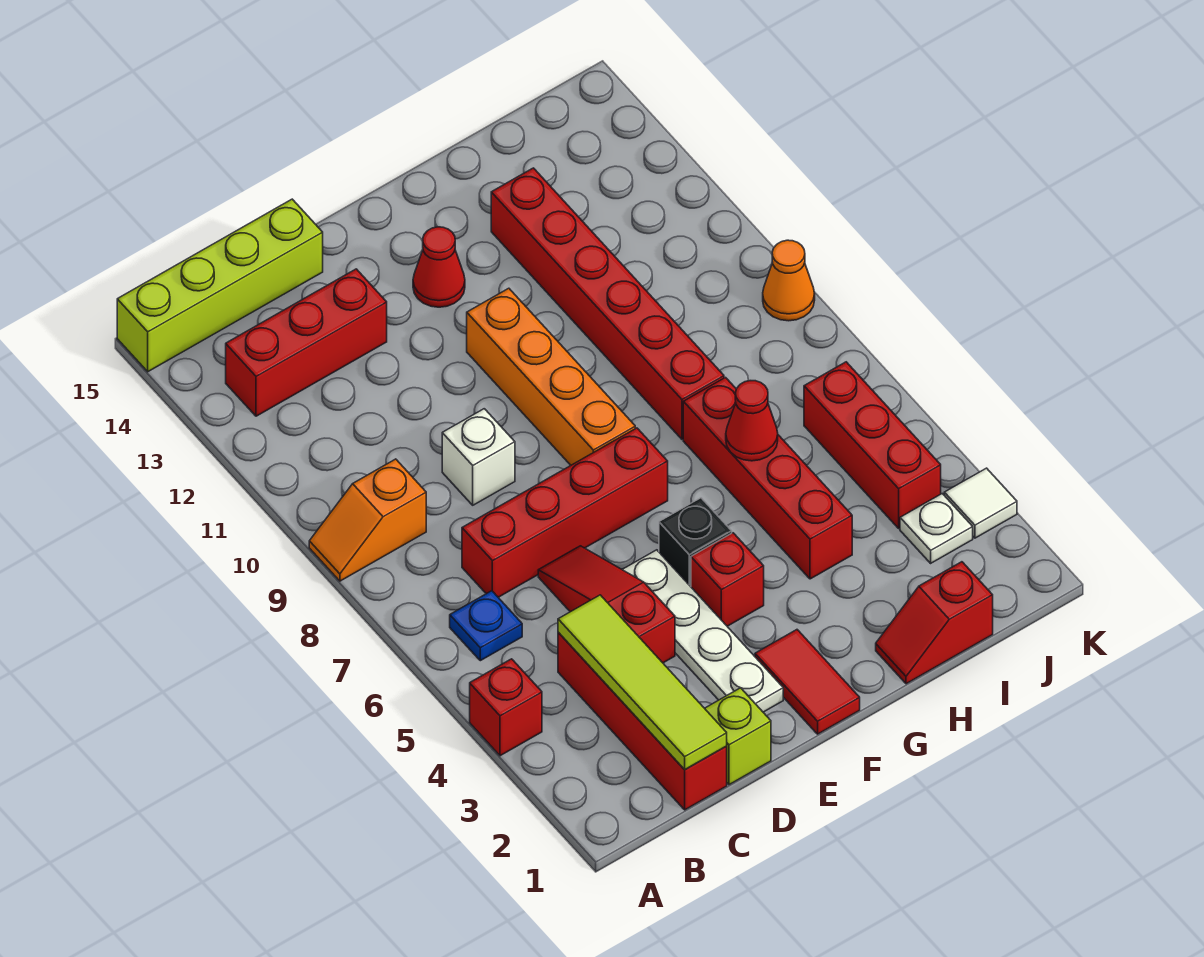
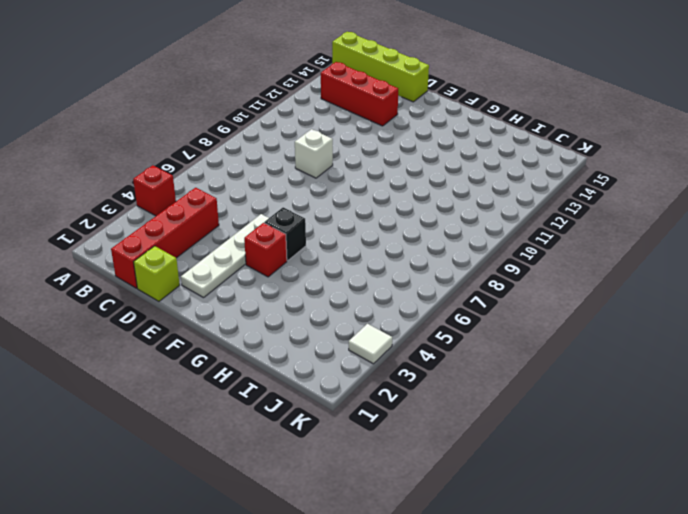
none -> orange slope A9:B9 level 1 top B
none -> blue plate B6 level 1
none -> red brick C7:F7 level 1

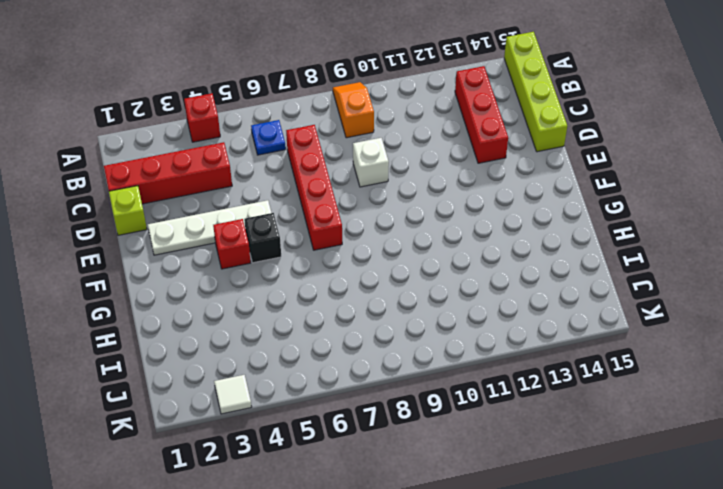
none -> red slope D4:D6 level 1 top 4
none -> red tile F1:F2 level 1
none -> orange brick F8:F11 level 1

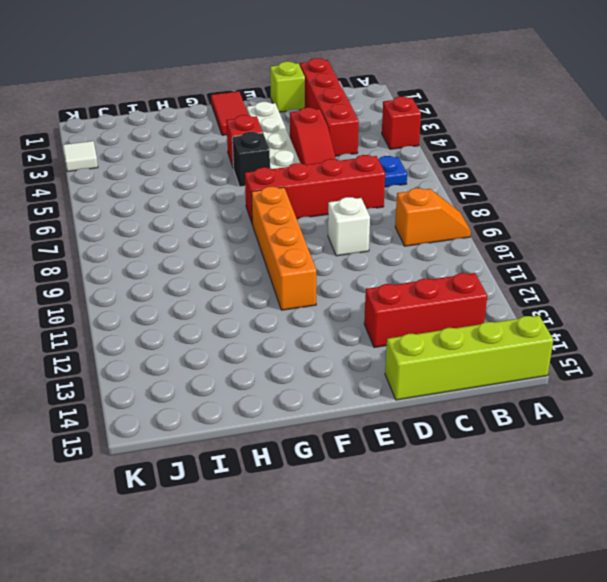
none -> red cone F13 level 1
none -> red slope H1:I1 level 1 top I
none -> red brick H4:H7 level 1

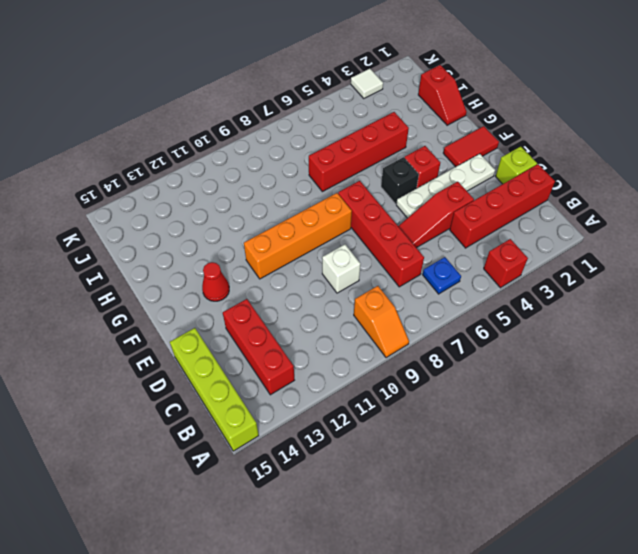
none -> red brick H8:H13 level 1
none -> white plate J3 level 1
none -> red brick J4:J6 level 1

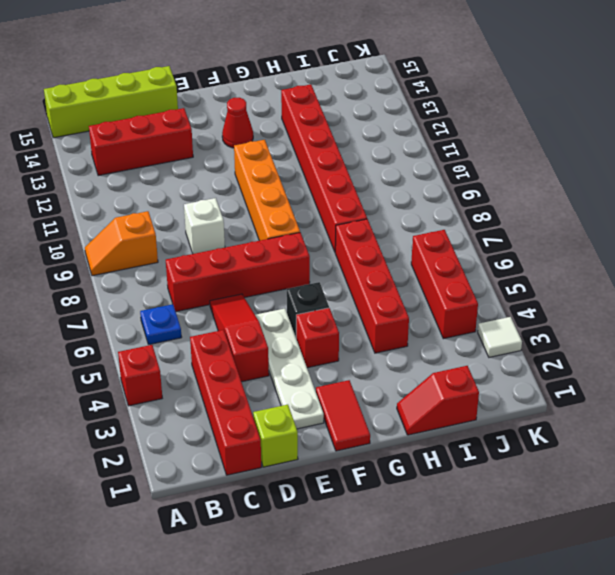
none -> white plate J3 level 1
none -> orange cone K9 level 1
none -> lime tile C1:C4 level 2

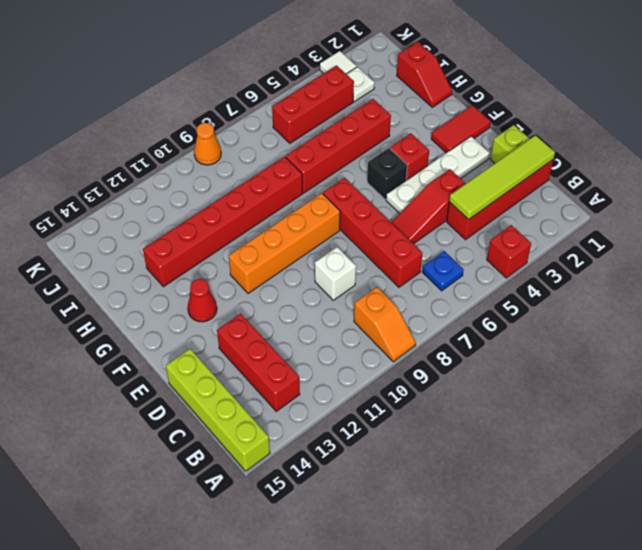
none -> red cone H6 level 2

